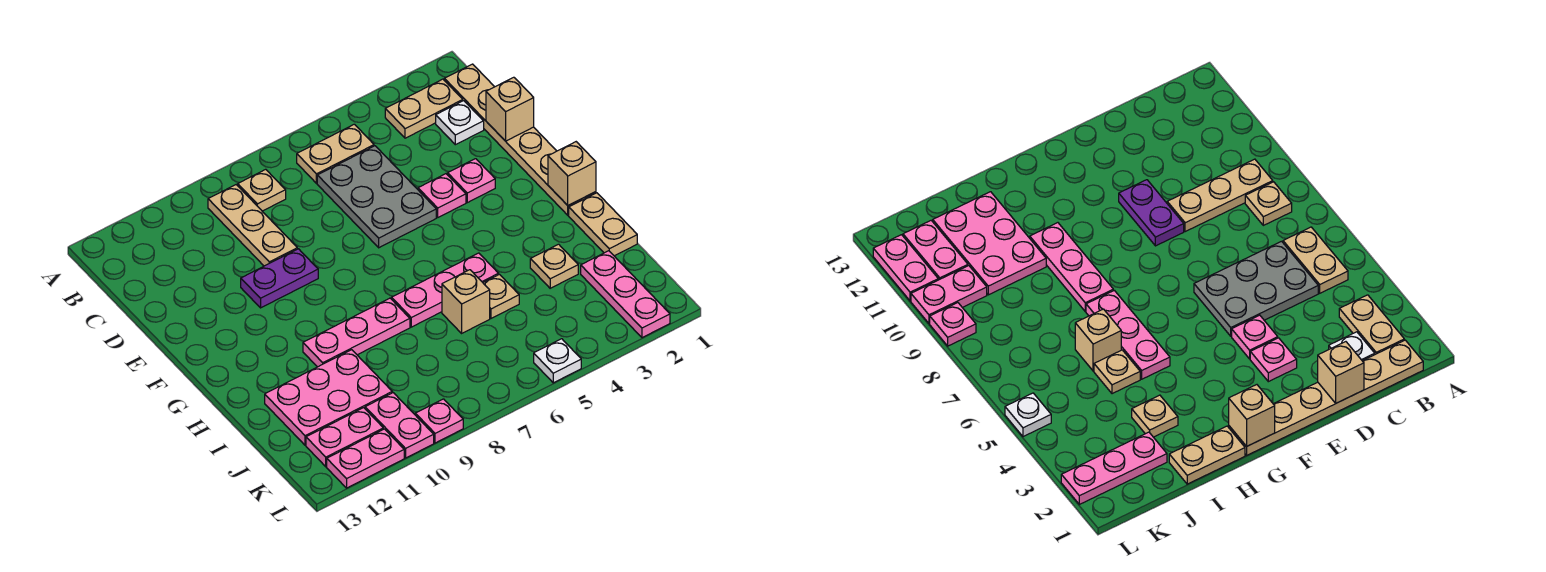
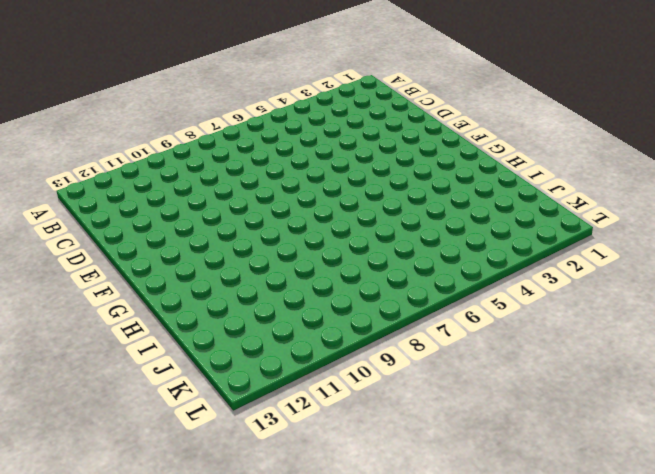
none -> tan plate B1:G1 level 1
none -> tan plate B2:B3 level 1
none -> tan plate B5:B6 level 1

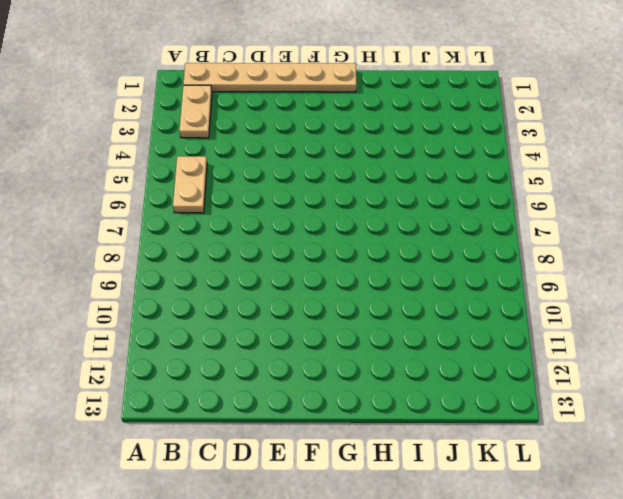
none -> tan plate B8 level 1
none -> tan plate B9:D9 level 1
none -> white plate C2 level 1

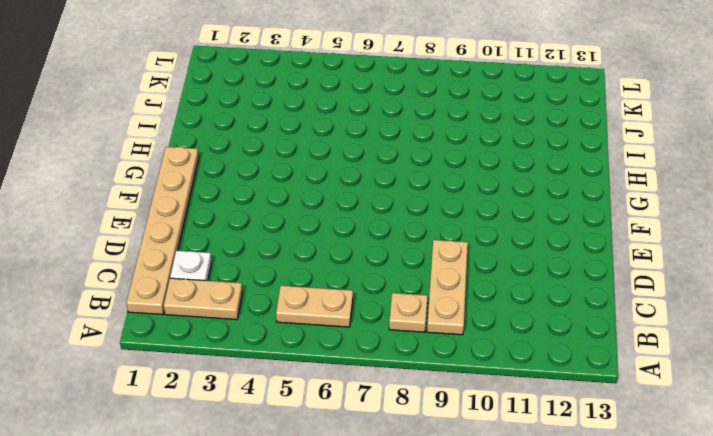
none -> grey plate C5:E6 level 1
none -> pink plate E3 level 1
none -> pink plate E4 level 1

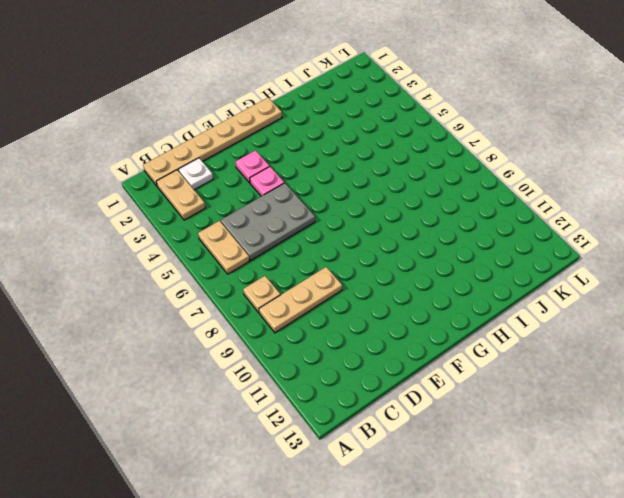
none -> purple plate E9:E10 level 1
none -> tan plate H1:I1 level 1
none -> pink plate H5:H7 level 1

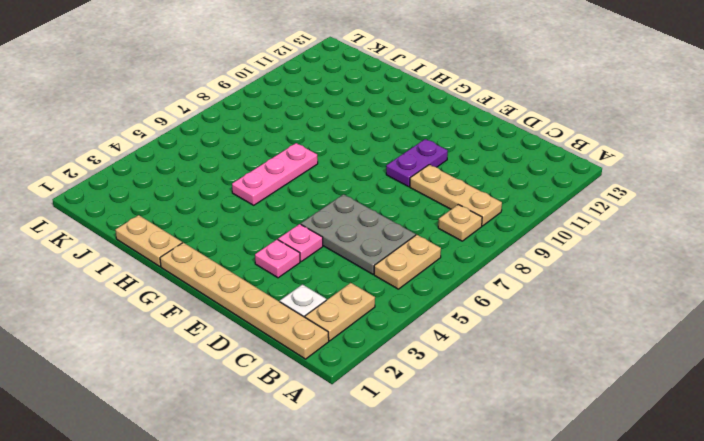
none -> pink plate H8:H10 level 1
none -> tan plate I3 level 1
none -> tan plate I5 level 1

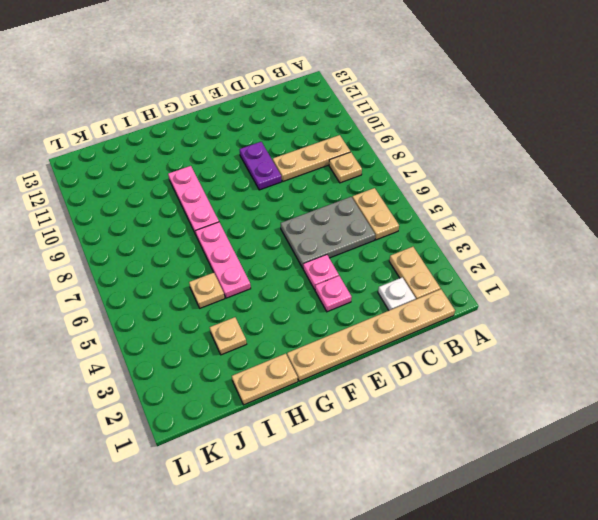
none -> tan brick I6 level 1
none -> pink plate I10:J12 level 1
none -> pink plate J2:L2 level 1

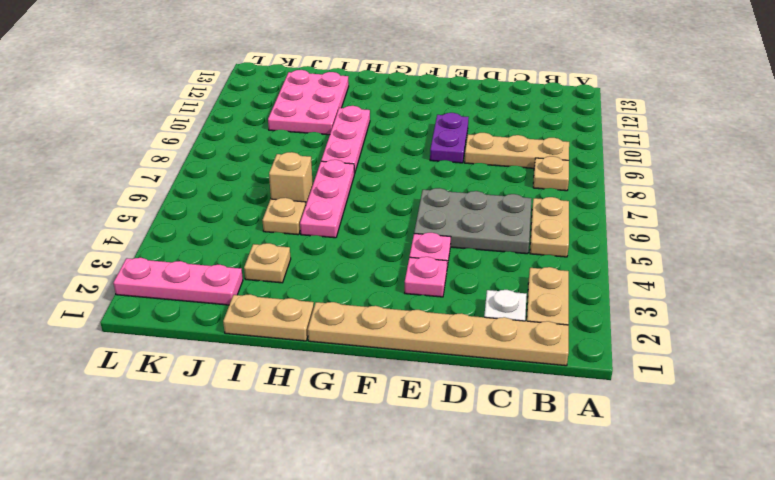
none -> pink plate K10:L10 level 1
none -> pink plate K11:K12 level 1
none -> white plate L5 level 1

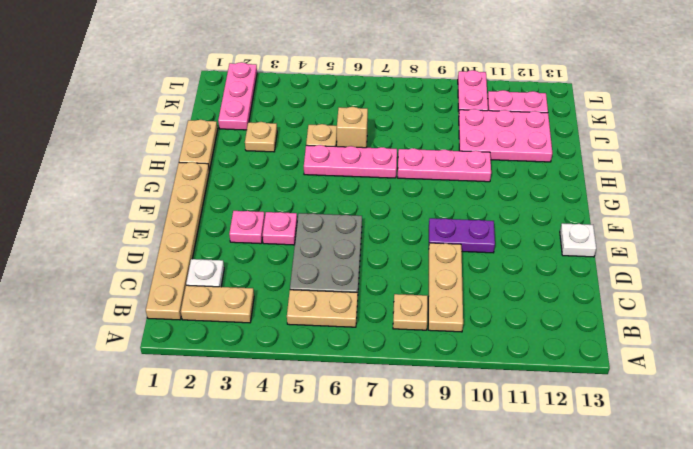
white plate E13 level 1 -> white plate L5 level 1
none -> pink plate L9 level 1
none -> pink plate L11:L12 level 1
none -> tan brick D1 level 2

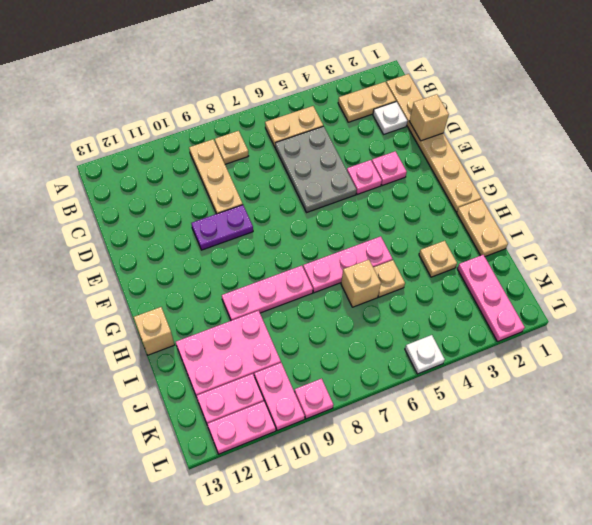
tan brick H13 level 1 -> tan brick G1 level 2

